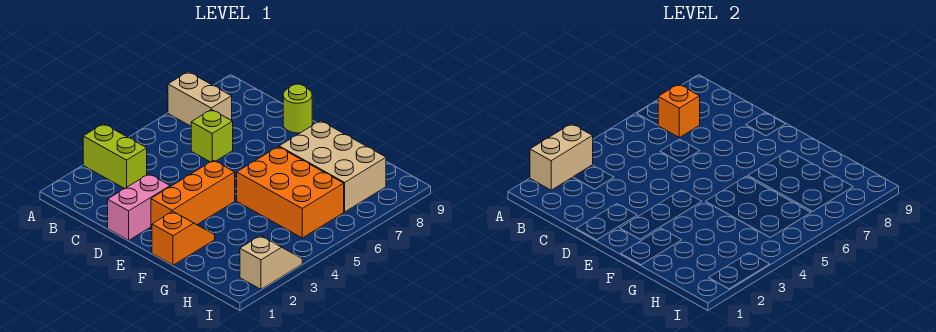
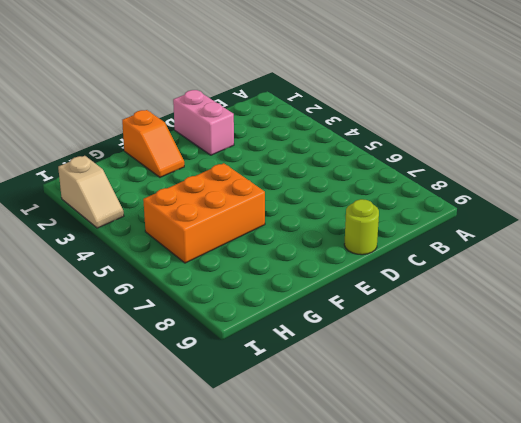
none -> lime brick A3:B3 level 1
none -> tan brick A7:B7 level 1
none -> lime brick C6 level 1

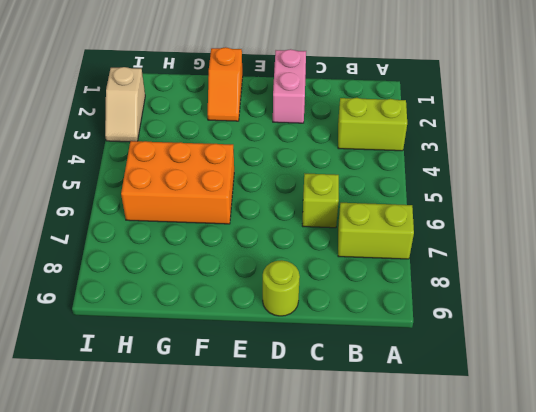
lime brick A7:B7 level 1 -> tan brick A7:B7 level 1
none -> orange brick E2:E4 level 1
none -> tan brick F7:H8 level 1
none -> tan brick A2:A3 level 2

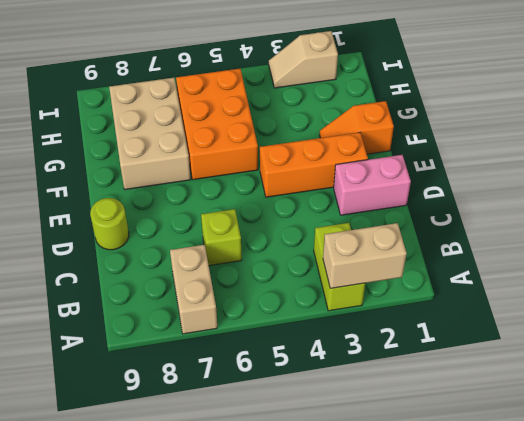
none -> orange brick B7 level 2

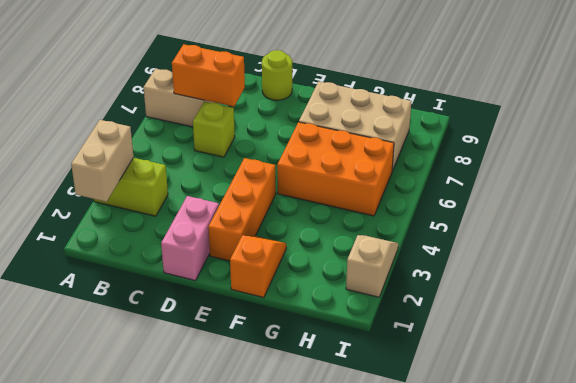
orange brick B7:C7 level 2 -> orange brick B7 level 2

